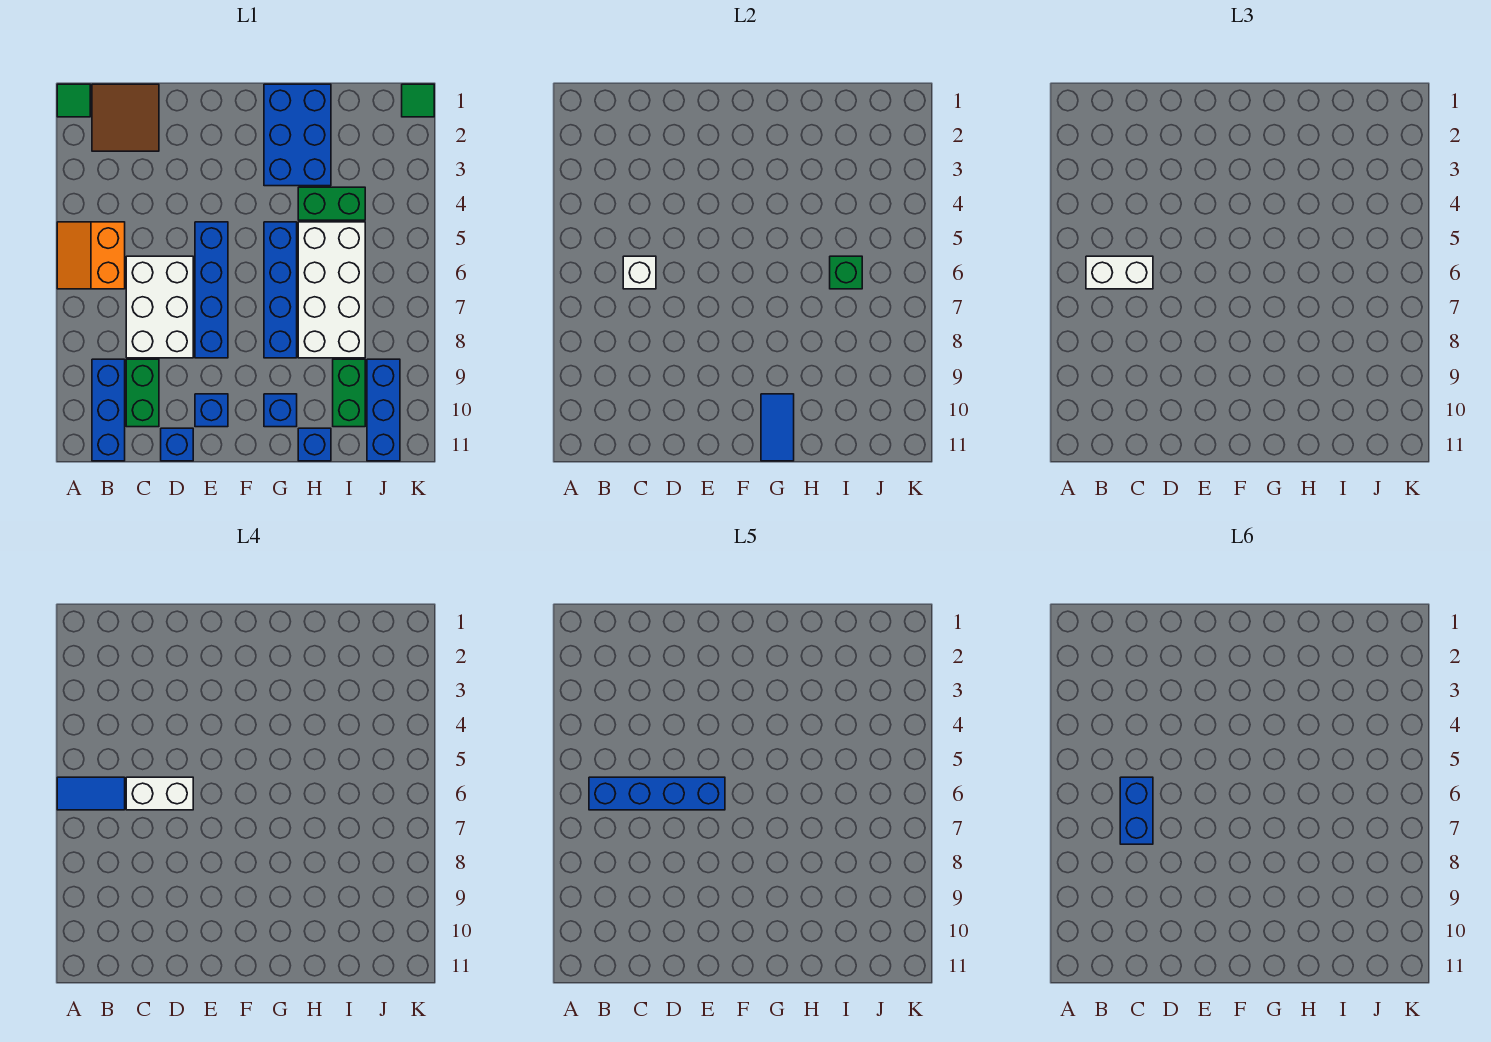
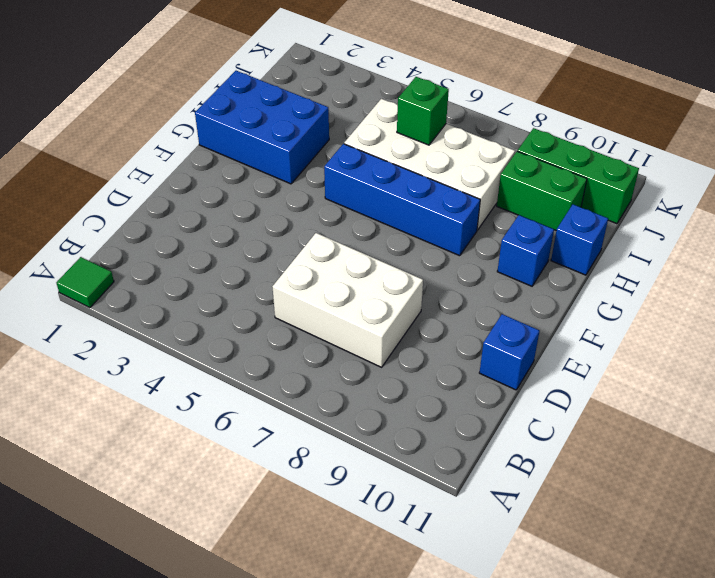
green brick J9:J11 level 1 -> blue brick J9:J11 level 1
none -> orange slope A5:B6 level 1 top B
none -> brown tile B1:C2 level 1
none -> blue brick B9:B11 level 1

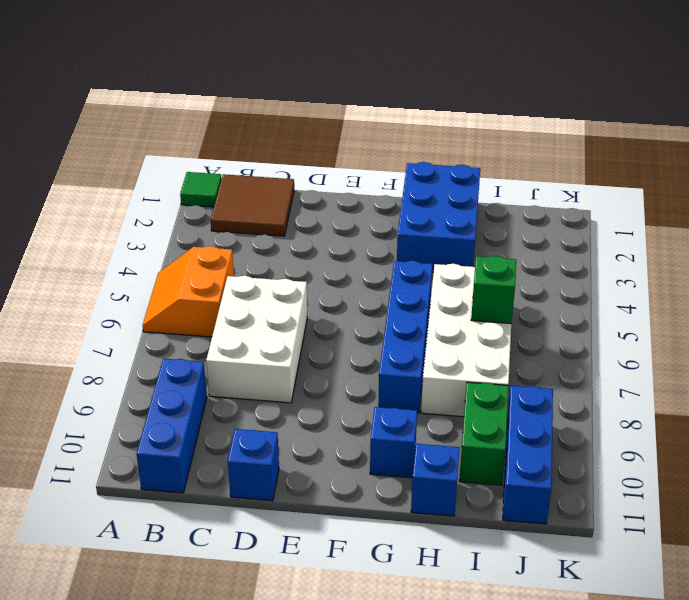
none -> green brick C9:C10 level 1
none -> blue brick E5:E8 level 1
none -> blue brick E10 level 1

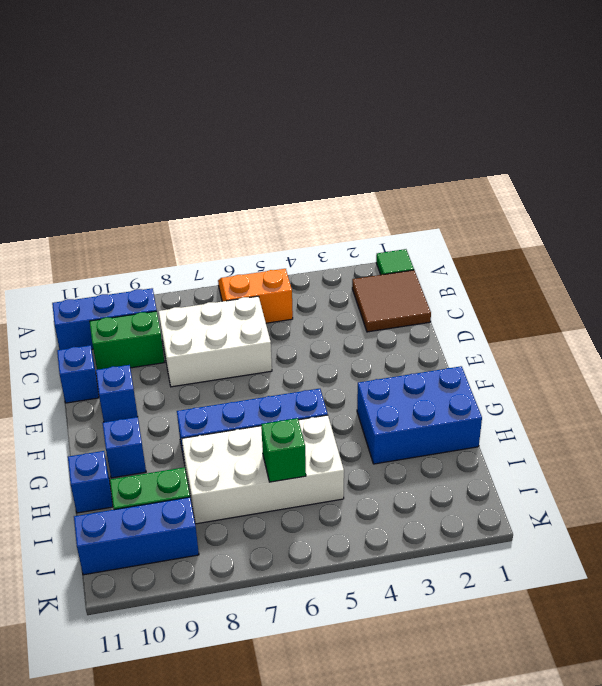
none -> blue brick E5:E8 level 1
none -> green brick H4:I4 level 1
none -> green tile K1 level 1

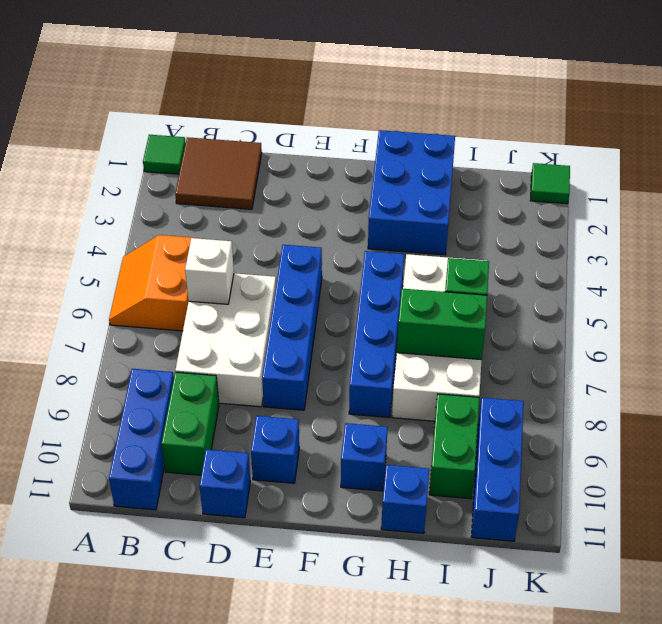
green brick H7:I7 level 2 -> green brick H4:I4 level 1
none -> blue tile G10:G11 level 2
none -> white brick B6:C6 level 3
none -> blue tile A6:B6 level 4

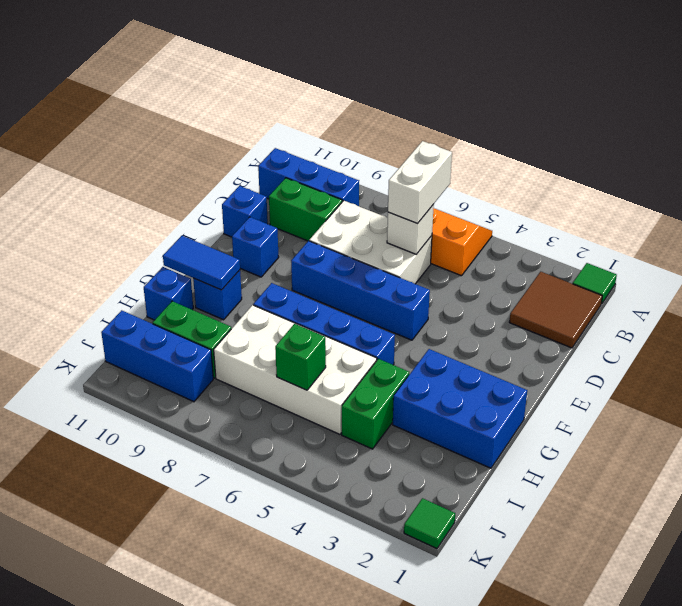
none -> blue tile A6:B6 level 4
none -> white brick C6:D6 level 4
none -> blue brick B6:E6 level 5

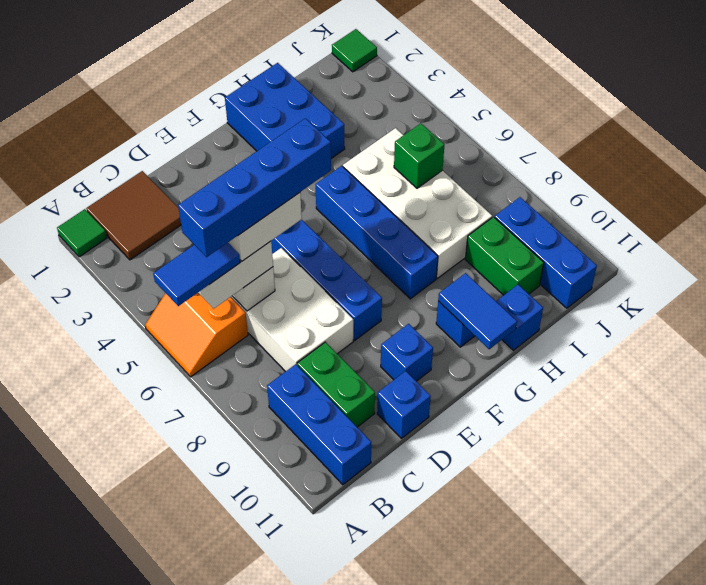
none -> green brick H4:I4 level 1
none -> blue brick C6:C7 level 6

